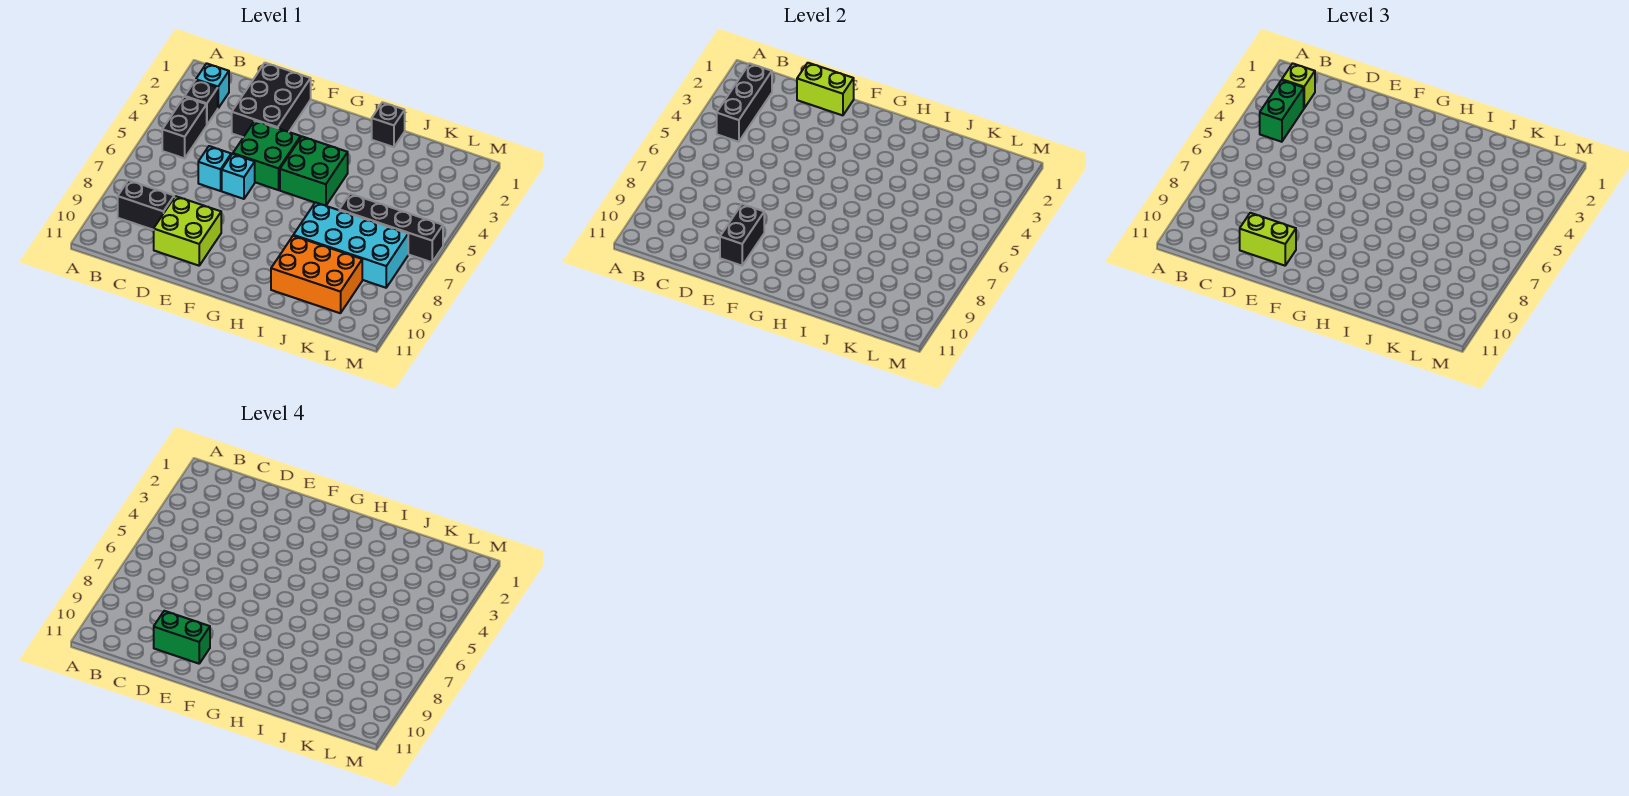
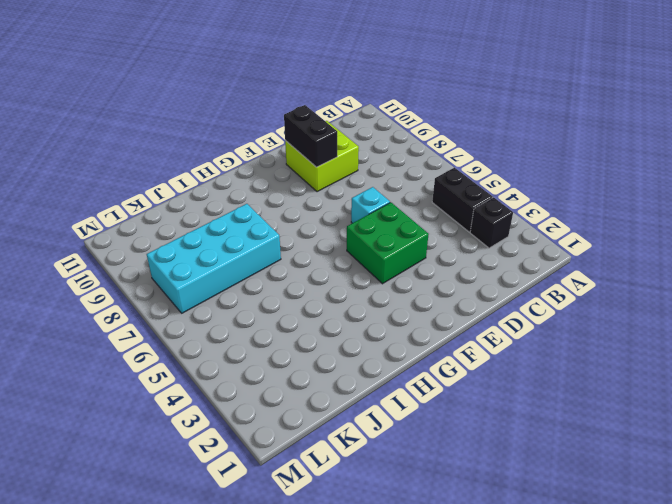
none -> cyan brick B2 level 1
none -> black brick B9:C9 level 1
none -> black brick D1:E3 level 1

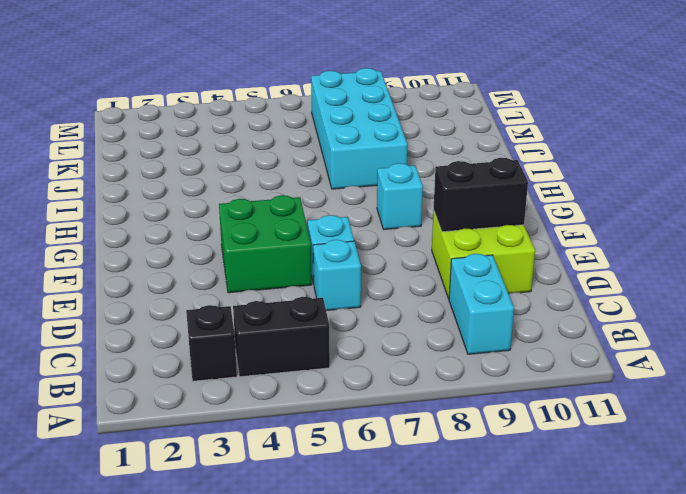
cyan brick B9:C9 level 1 -> black brick B9:C9 level 1
cyan brick G8 level 1 -> cyan brick B2 level 1
none -> black brick D1:E3 level 1
none -> green brick G4:H5 level 1
none -> black brick I1 level 1

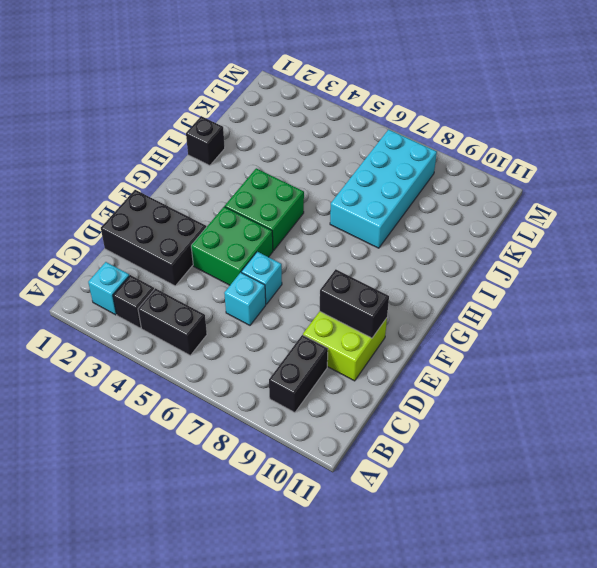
none -> orange brick I9:K10 level 1
none -> black brick J6:M6 level 1
none -> black brick B2:B4 level 2

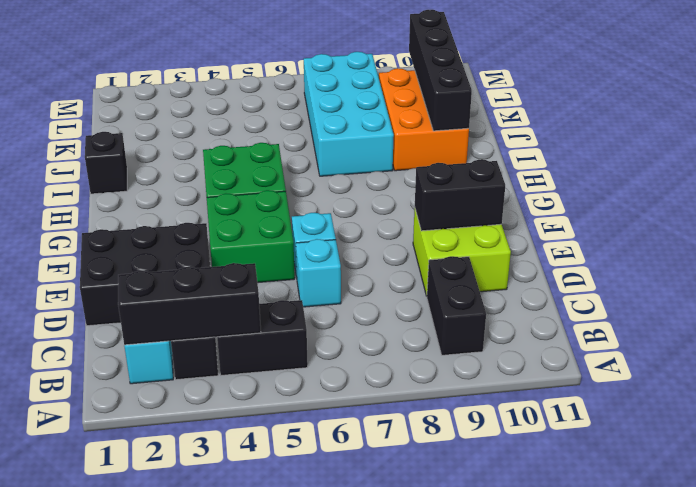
black brick I10:L10 level 2 -> black brick J6:M6 level 1
none -> lime brick D1:E1 level 2
none -> lime brick B2 level 3
none -> green brick B3:B4 level 3

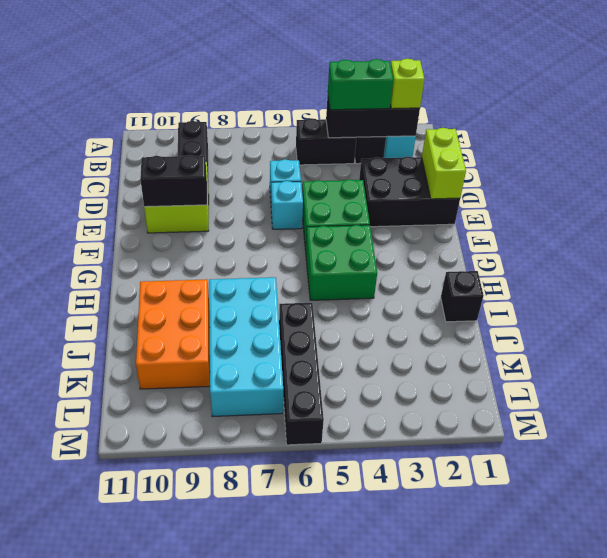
none -> lime brick D10:E10 level 3
none -> green brick D10:E10 level 4

